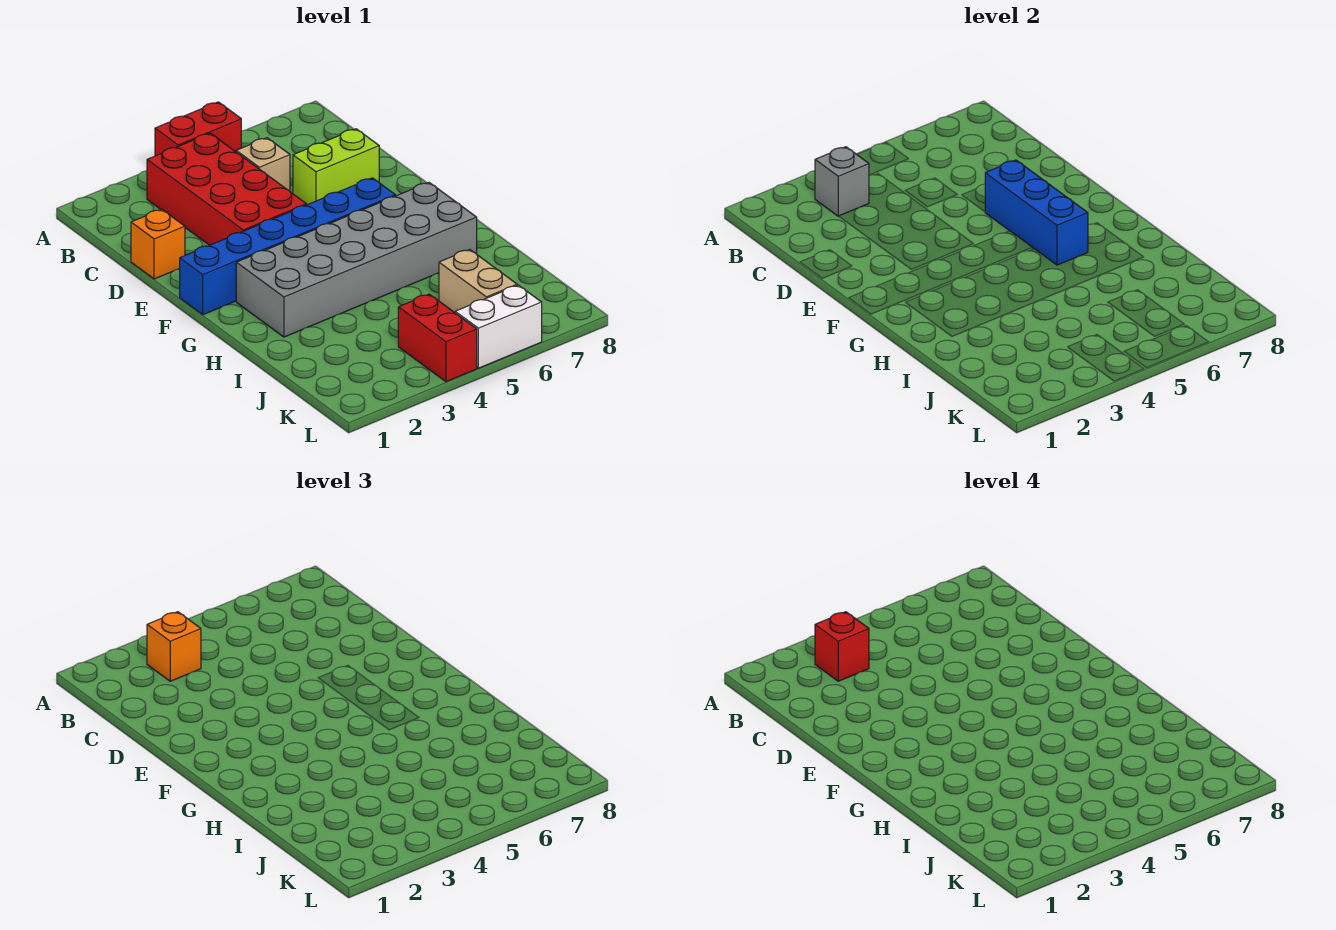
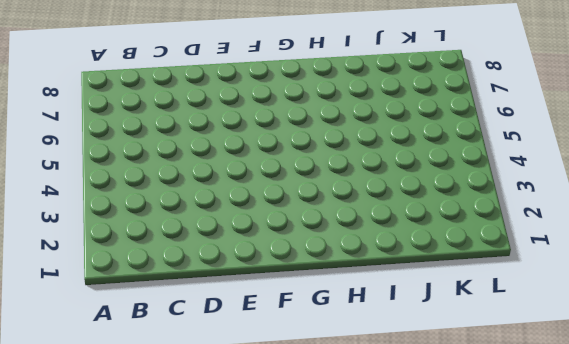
none -> red brick A4:A5 level 1
none -> red brick B3:E4 level 1
none -> tan brick C5 level 1

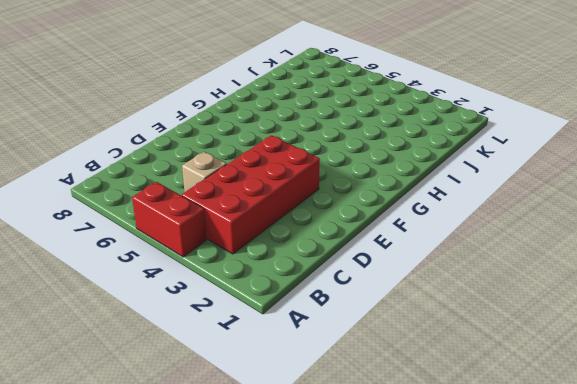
none -> orange brick D1 level 1
none -> lime brick D6:D7 level 1
none -> blue brick F1:F6 level 1

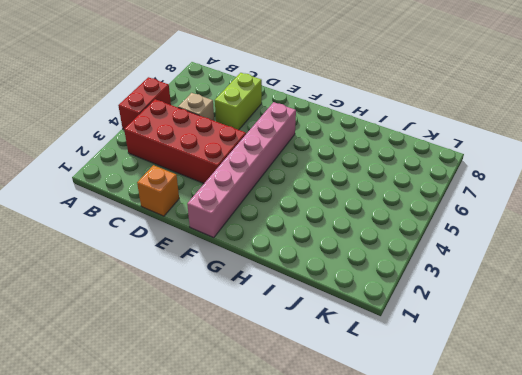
pink brick F1:F6 level 1 -> blue brick F1:F6 level 1
none -> grey brick G2:H7 level 1
none -> tan brick J6:K6 level 1
none -> red brick K4:L4 level 1

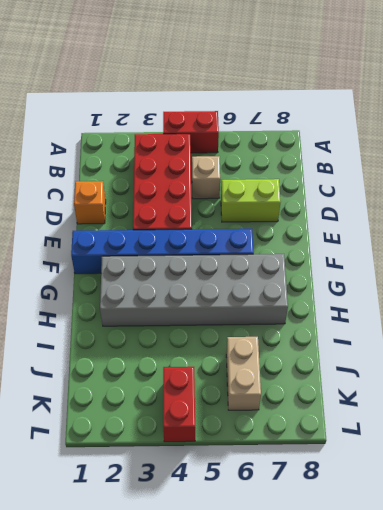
none -> white brick L5:L6 level 1
none -> grey brick B3 level 2
none -> blue brick E6:G6 level 2

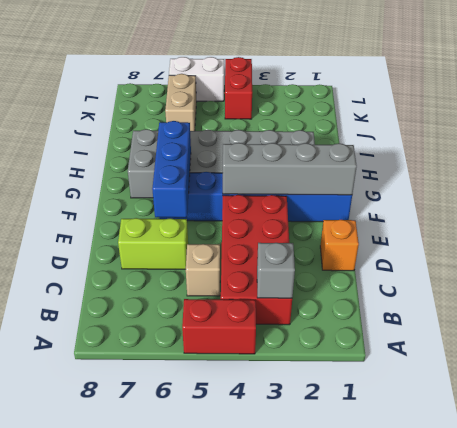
grey brick F1:F4 level 2 -> none
none -> orange brick B3 level 3
none -> red brick B3 level 4

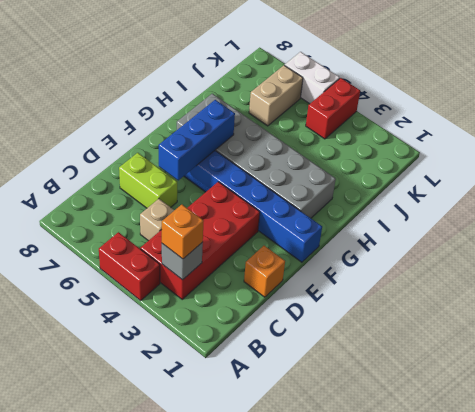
none -> red brick B3 level 4

